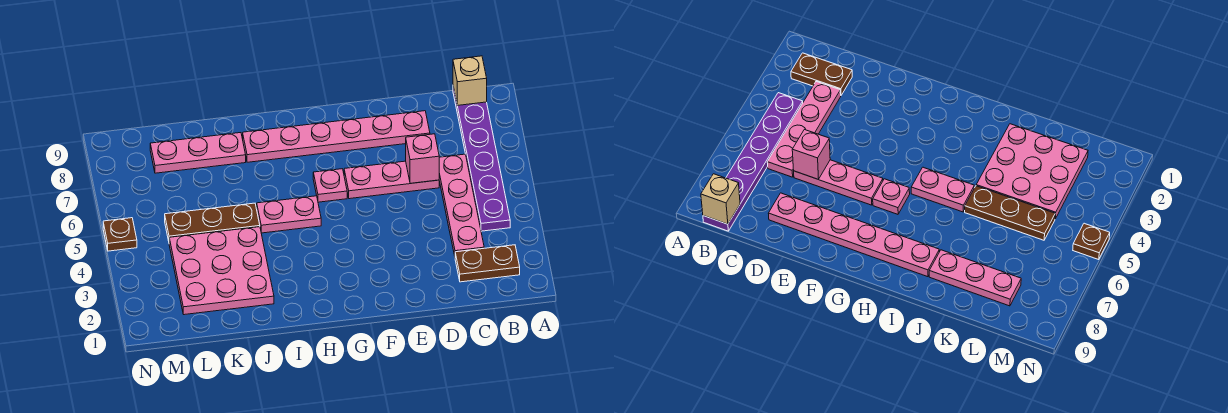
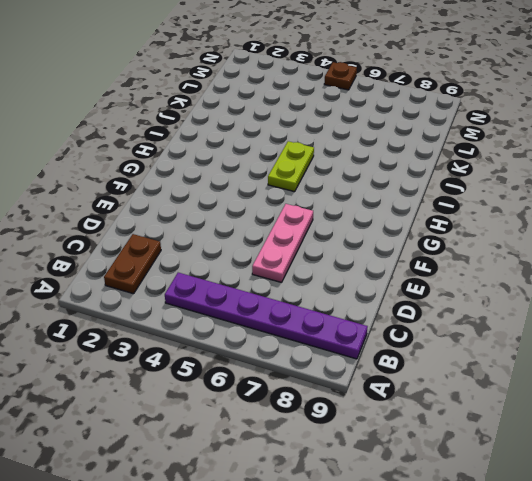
lime plate H5:I5 level 1 -> pink plate H5:I5 level 1
none -> pink plate C3:C6 level 1
none -> pink plate D8:I8 level 1
none -> pink plate G6 level 1

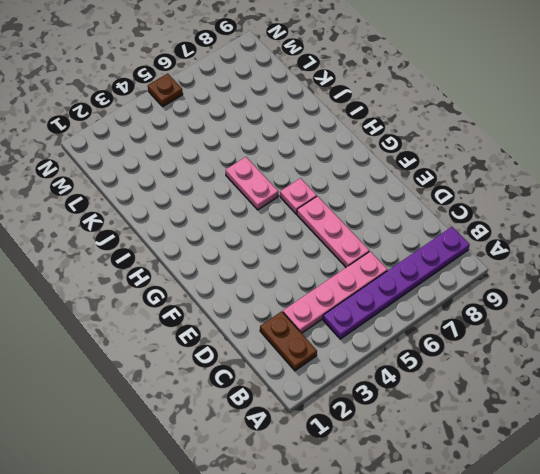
none -> pink plate D8:I8 level 1
none -> pink plate J2:L4 level 1
none -> brown plate J5:L5 level 1

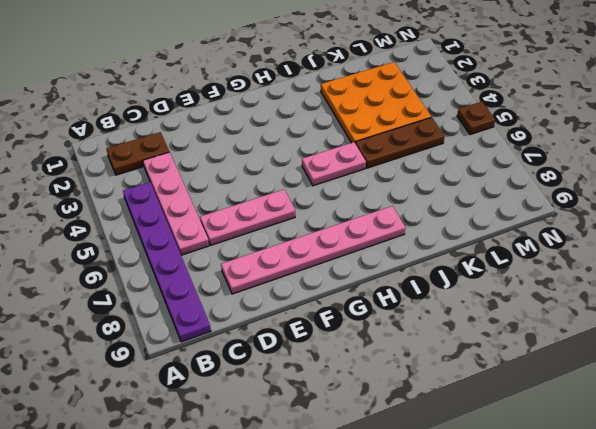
orange plate J2:L4 level 1 -> pink plate J2:L4 level 1
none -> pink plate G6 level 1
none -> pink plate J8:L8 level 1
none -> tan brick B9 level 2

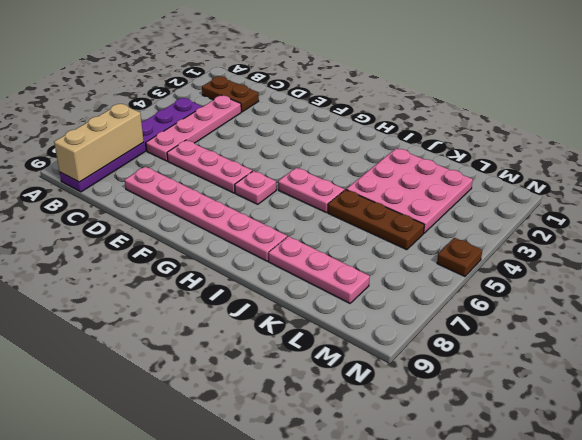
tan brick B7:B9 level 2 -> tan brick B9 level 2
none -> pink brick D6 level 2

